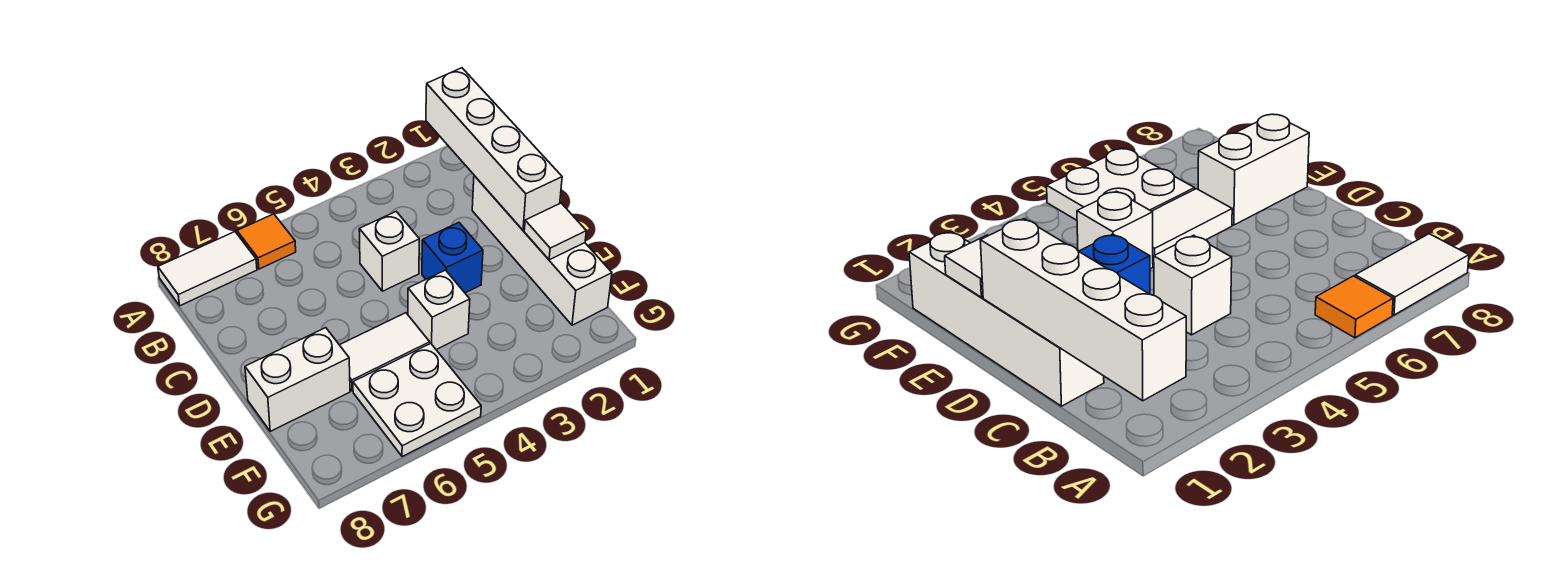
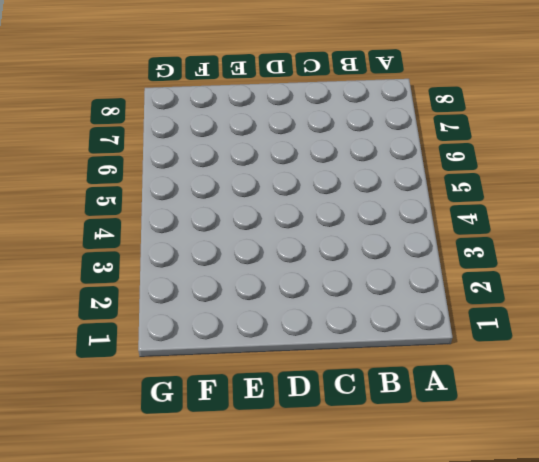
none -> orange tile A6 level 1
none -> white tile A7:A8 level 1

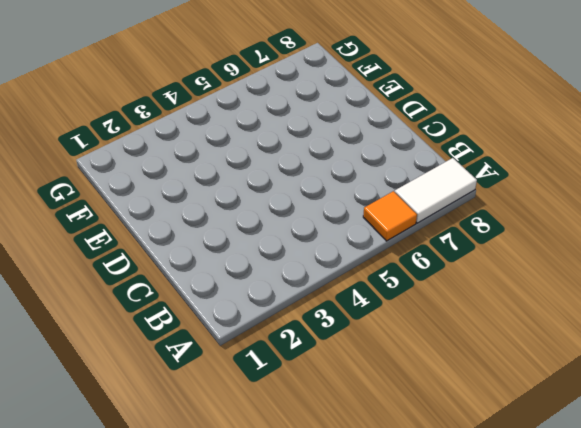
none -> white brick C1:F1 level 1
none -> white brick C4 level 1

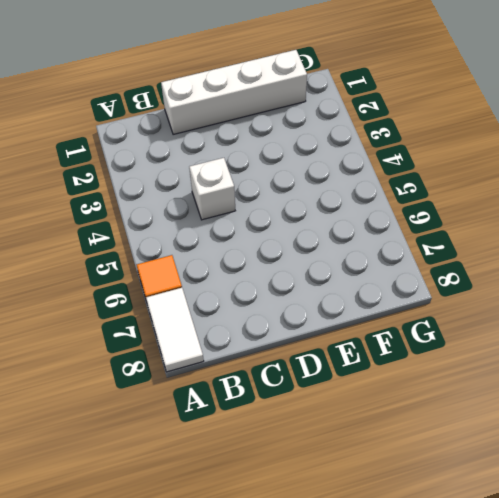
none -> blue brick D3 level 1
none -> white brick E4 level 1

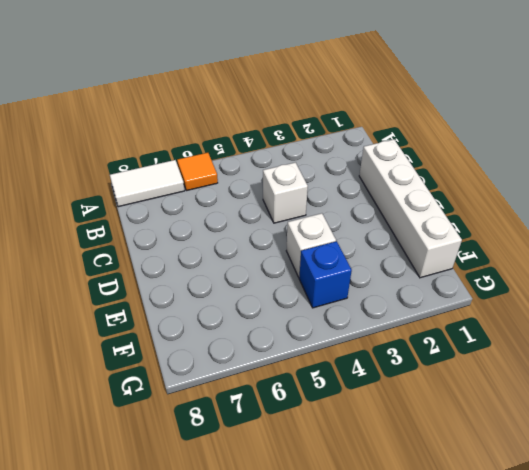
blue brick F4 level 1 -> blue brick D3 level 1
none -> white tile E5:E6 level 1
none -> white brick E7:E8 level 1

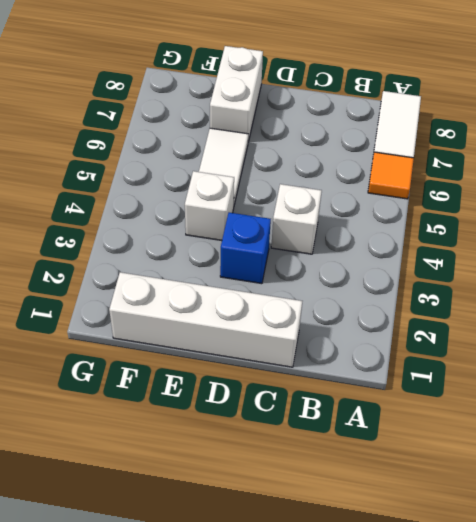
none -> white plate F5:G6 level 1
none -> white brick A1:D1 level 2

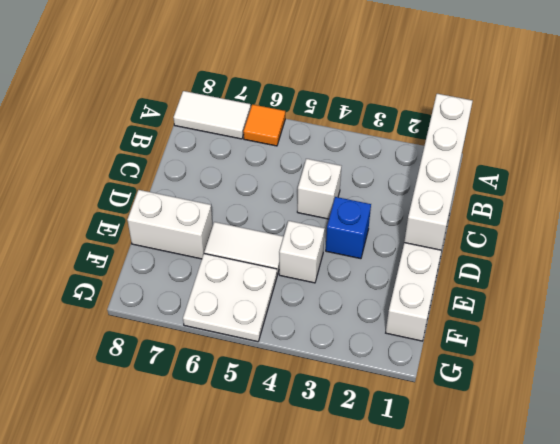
none -> white tile E1 level 2

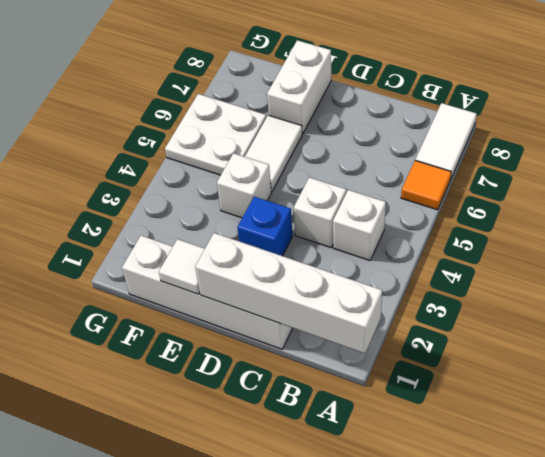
white brick B4 level 1 -> none

